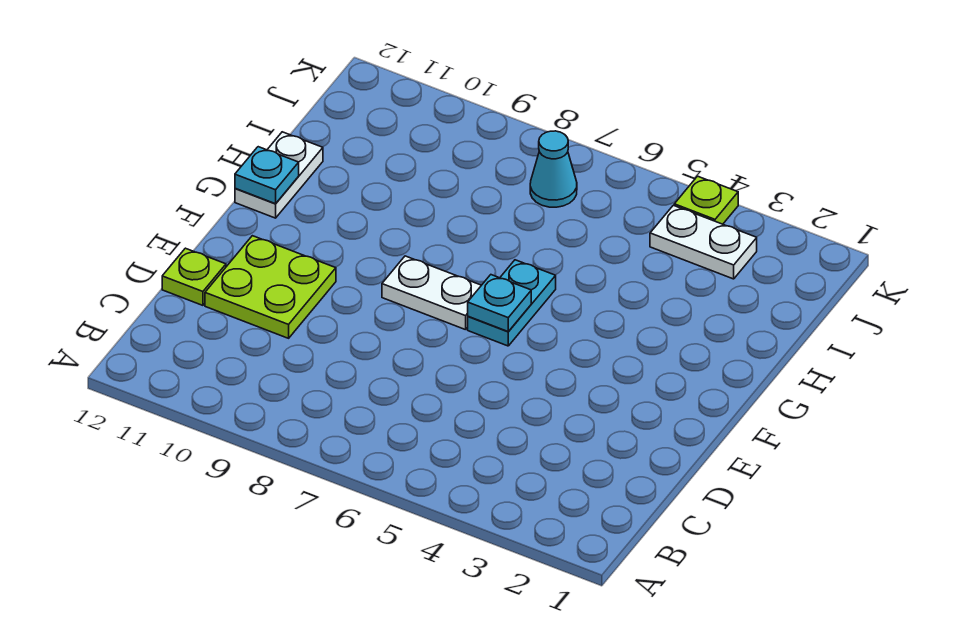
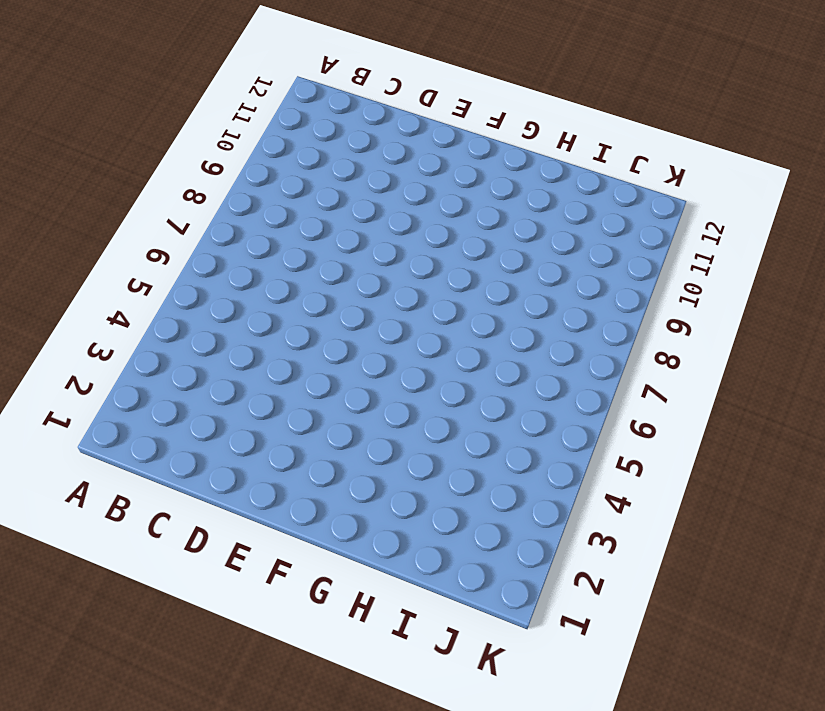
none -> lime plate D10:E11 level 1
none -> lime plate D12 level 1

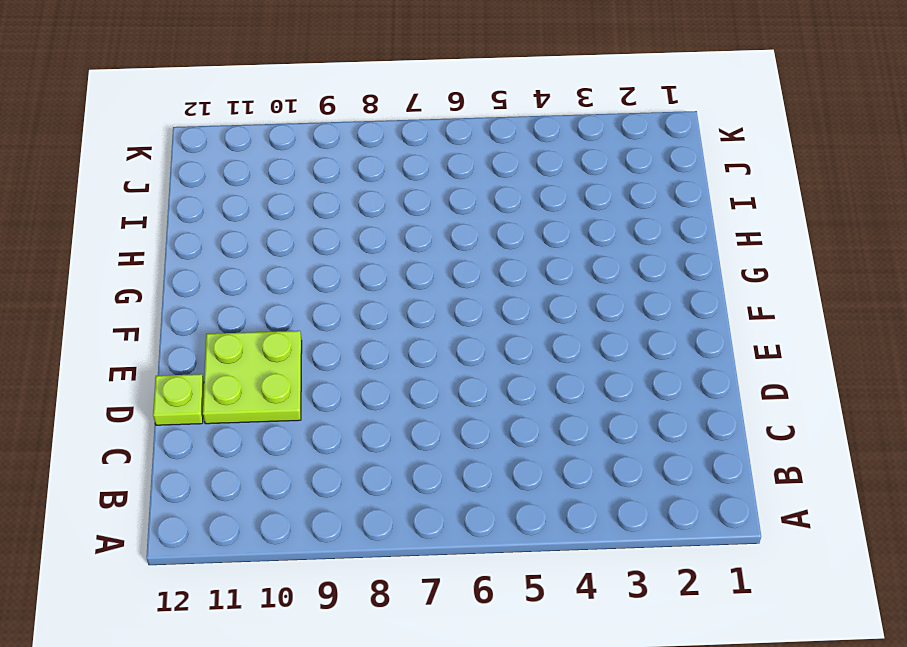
none -> cyan plate F6:G6 level 1
none -> white plate F7:F8 level 1

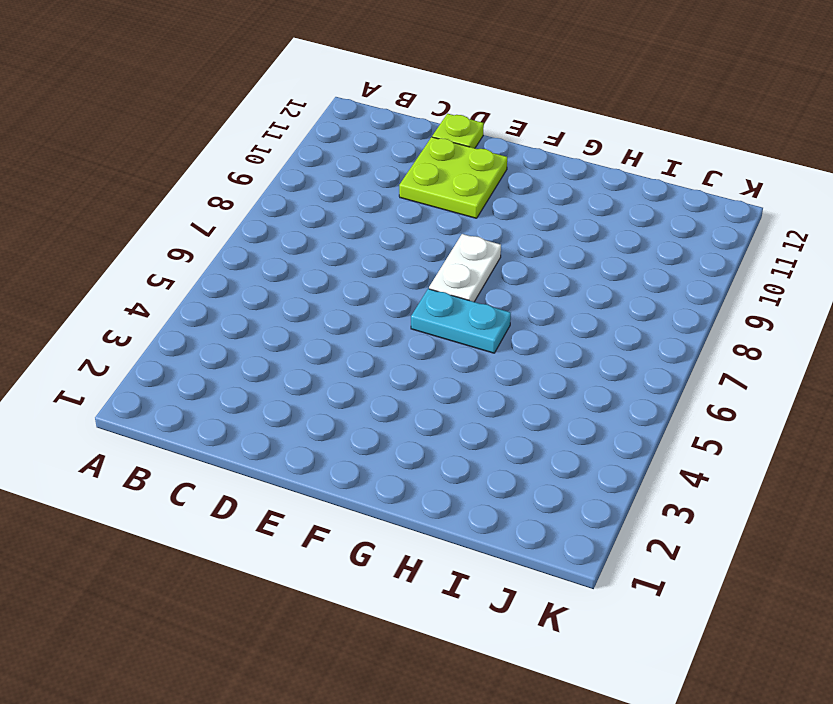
none -> white plate G12:H12 level 1
none -> white plate J3:J4 level 1

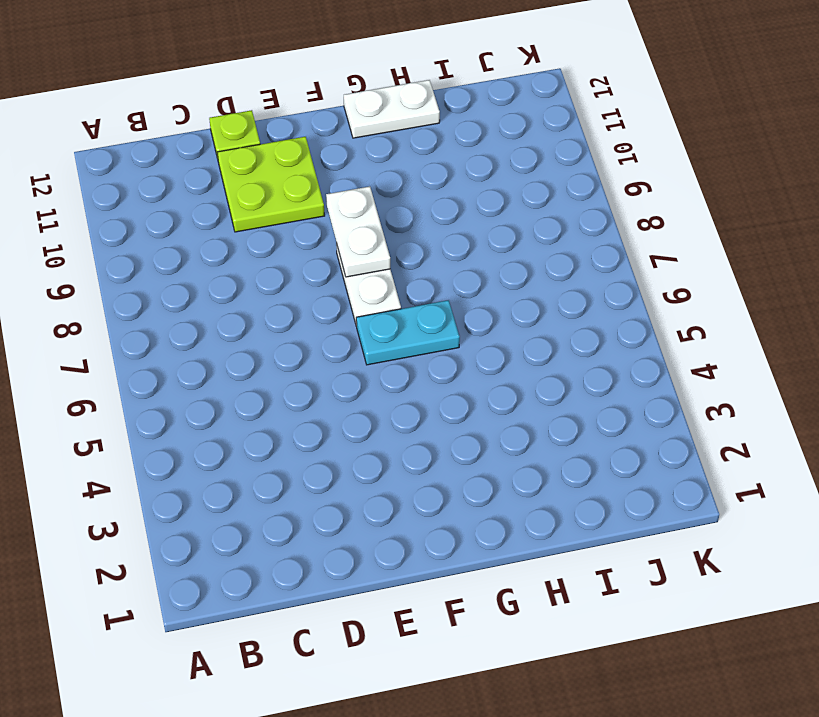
white plate F8:F9 level 2 -> white plate J3:J4 level 1
none -> cyan cone J7 level 1
none -> lime plate K4 level 1

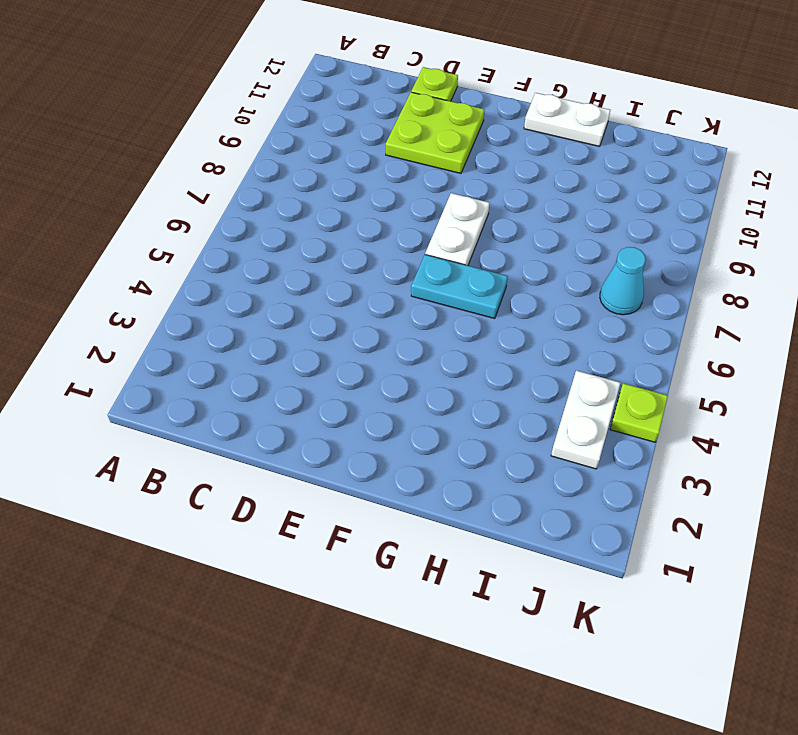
none -> cyan plate F6 level 2
none -> cyan plate G12 level 2

